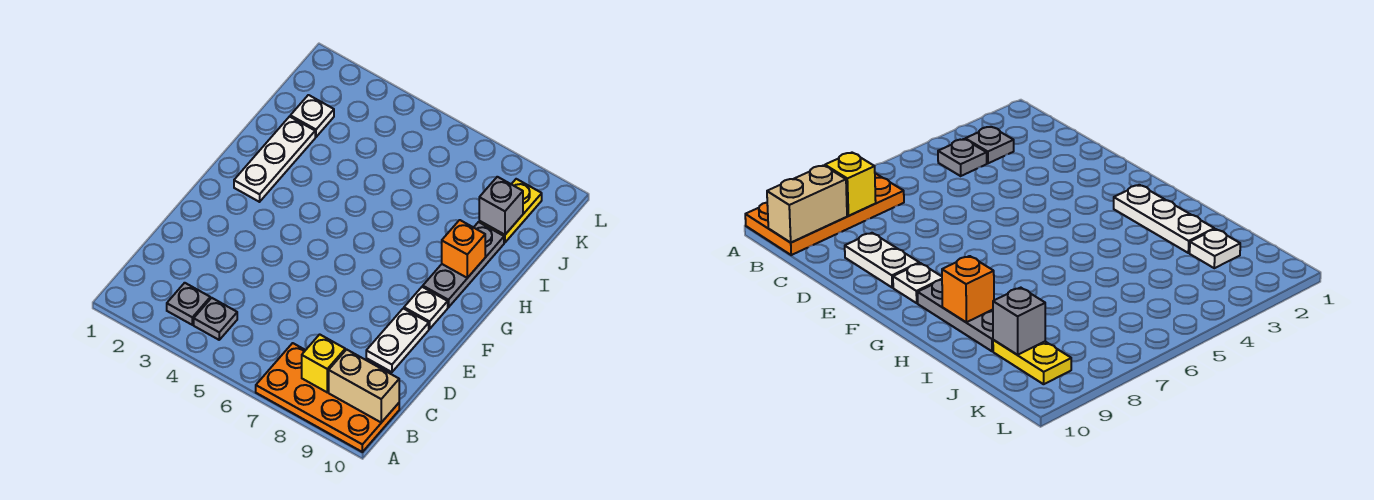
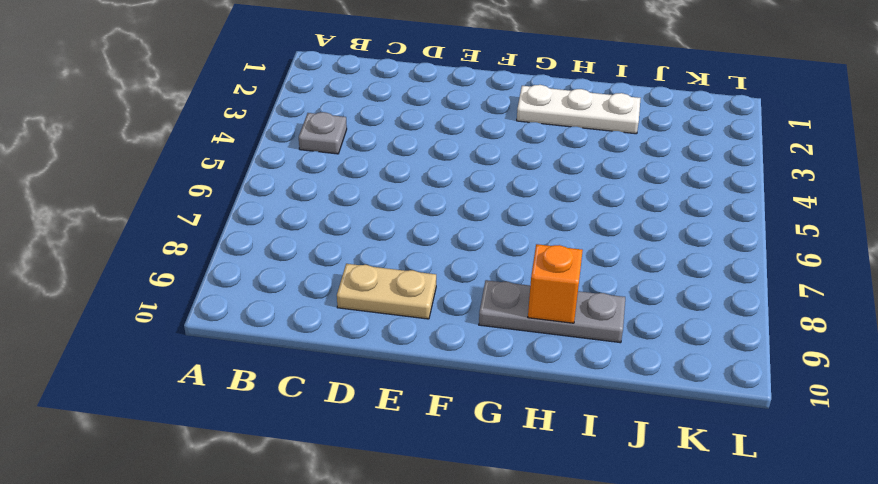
tan plate D9:E9 level 1 -> white plate D9:E9 level 1
none -> orange plate A7:B10 level 1
none -> grey plate B3 level 1
none -> white plate F9 level 1

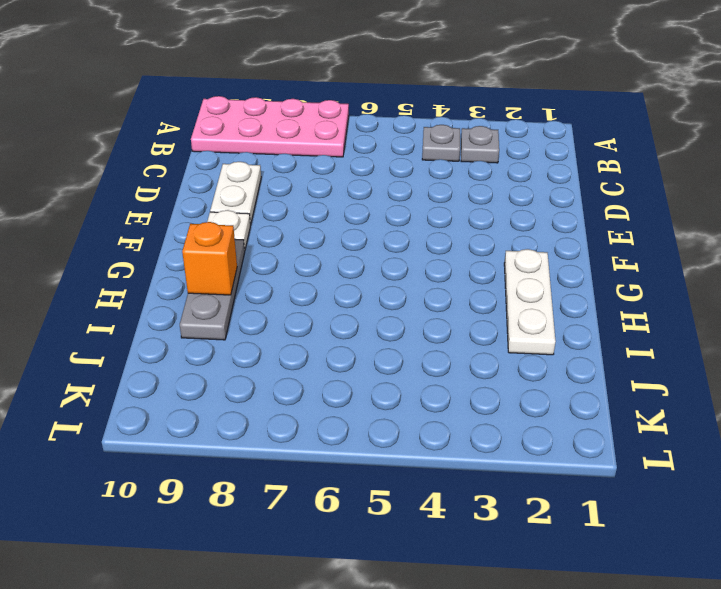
pink plate A7:B10 level 1 -> orange plate A7:B10 level 1
none -> white plate J2 level 1
none -> yellow plate J9:K9 level 1
none -> yellow brick B8 level 2

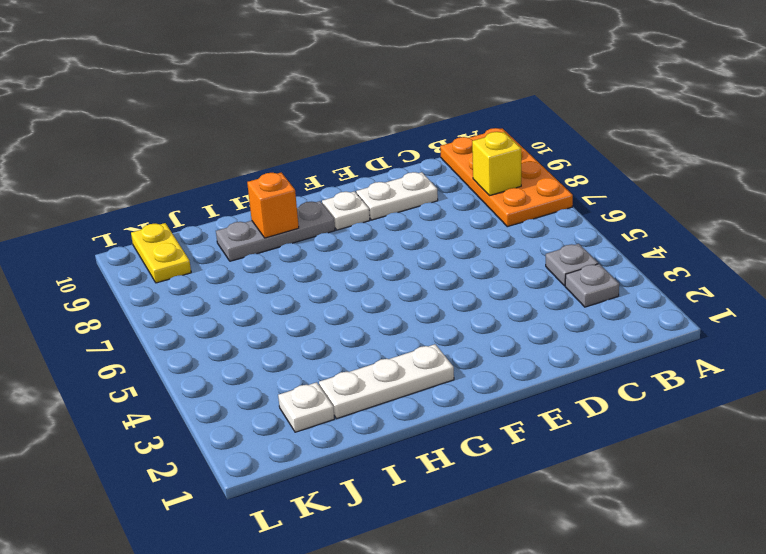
yellow plate K9:K10 level 1 -> yellow plate J9:K9 level 1
none -> tan brick B9:B10 level 2
none -> grey brick J9 level 2

